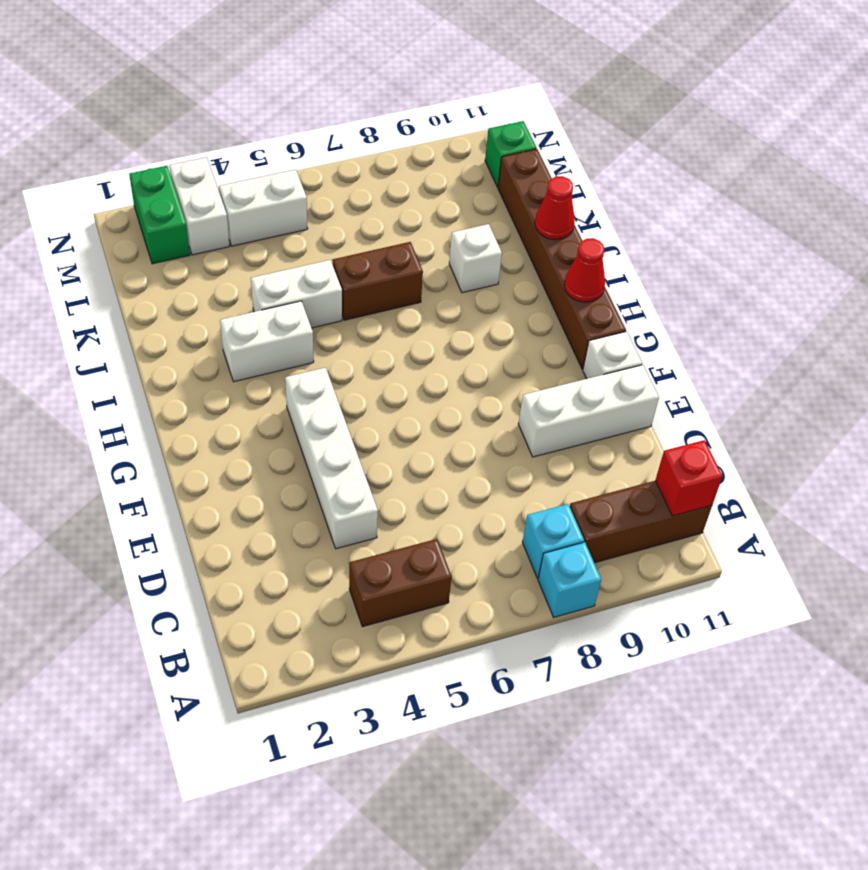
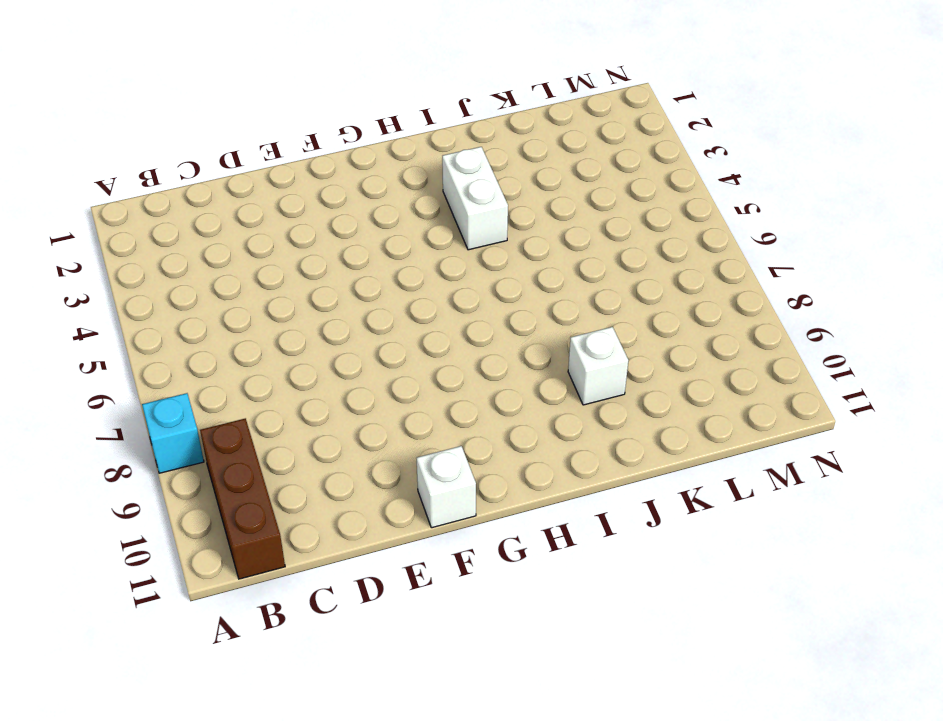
none -> brown brick B4:B5 level 1
none -> cyan brick B8 level 1
none -> white brick D4:G4 level 1

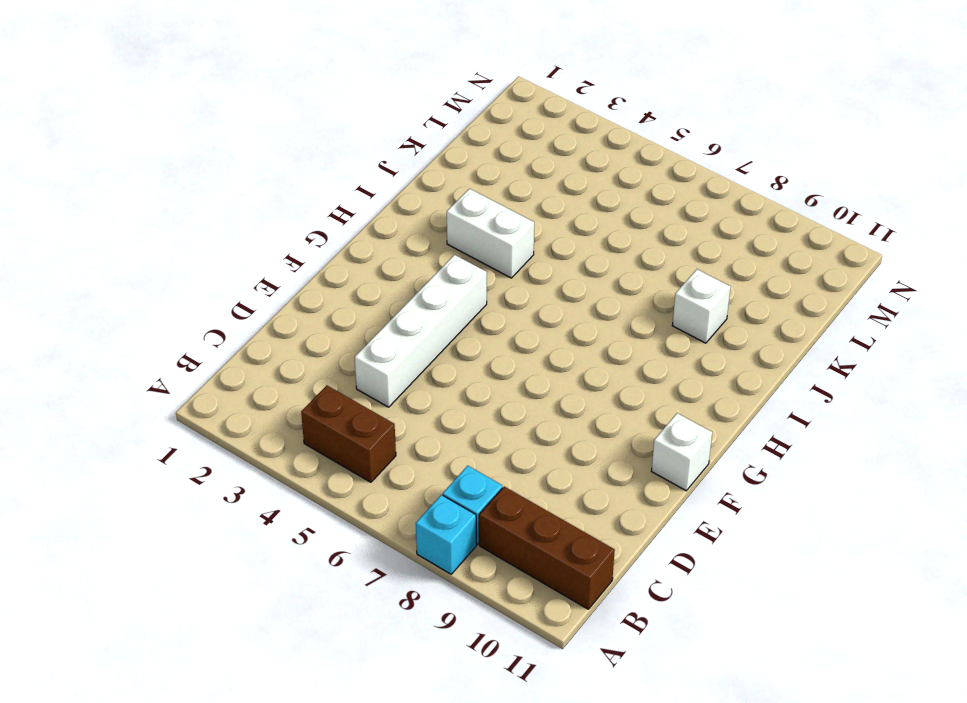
none -> white brick E9:E11 level 1
none -> brown brick G11:L11 level 1
none -> white brick J4:J5 level 1

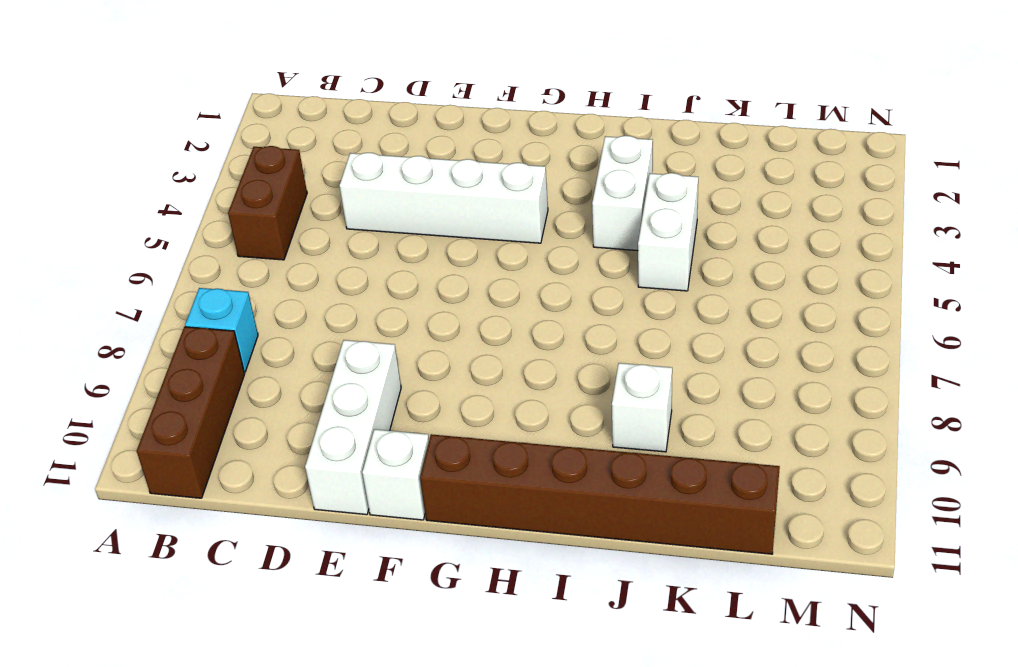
none -> cyan brick A8 level 1
none -> brown brick J6:J7 level 1
none -> green brick M2:N2 level 1

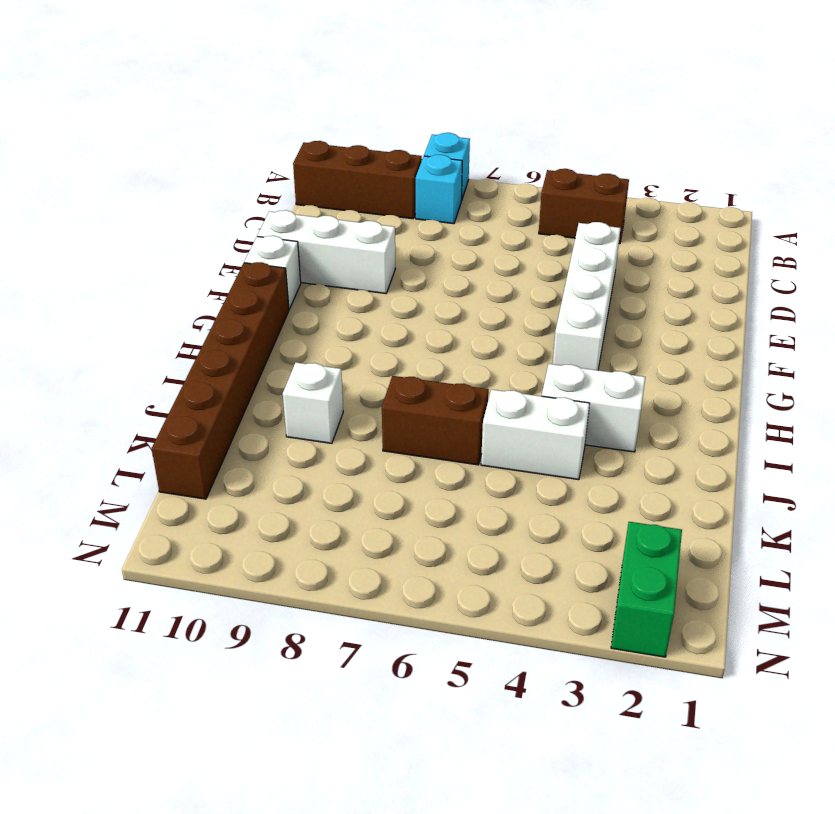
none -> white brick M3:N3 level 1
none -> white brick M4:M5 level 1
none -> green brick M11 level 1

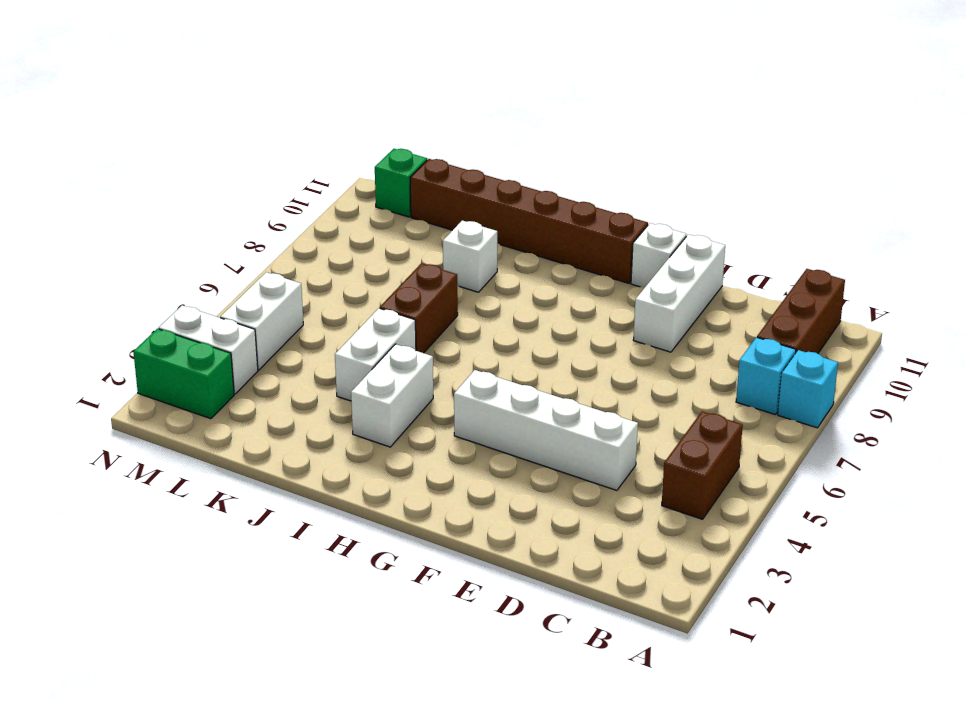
none -> red brick B11 level 2
none -> red cone H11 level 2
none -> red cone J11 level 2

